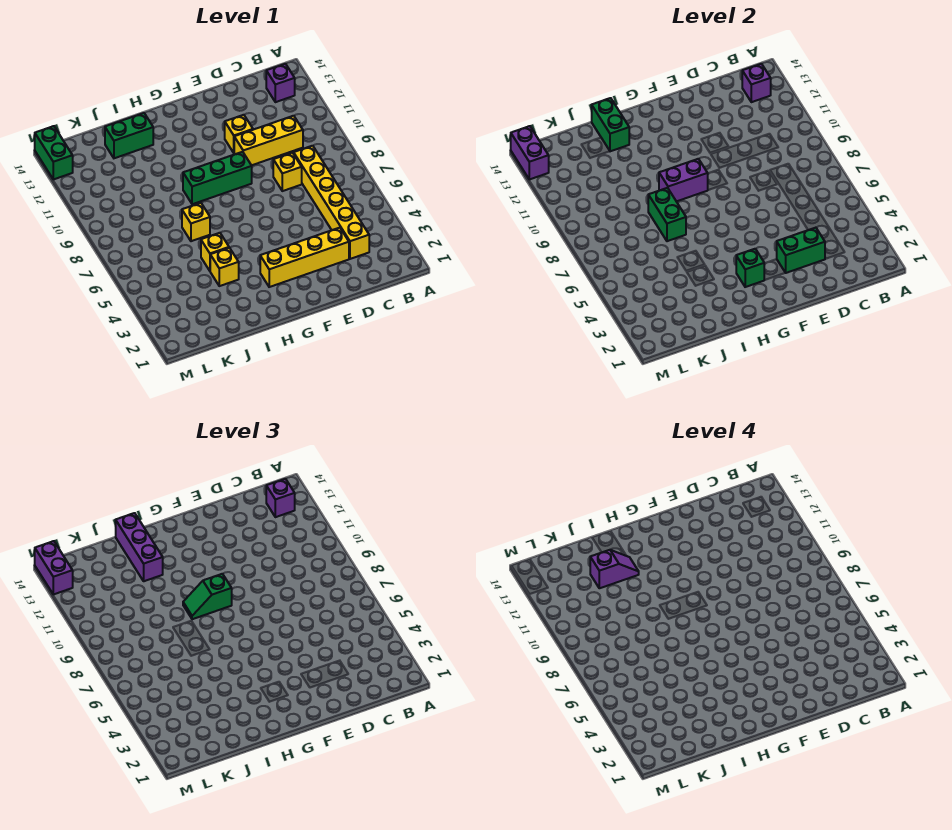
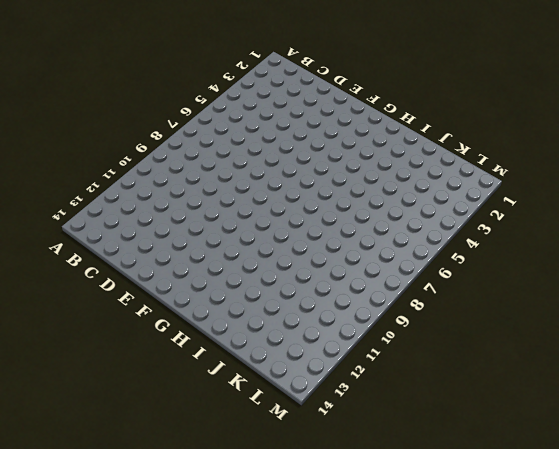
none -> purple brick B13 level 1
none -> yellow brick C3:C8 level 1
none -> yellow brick C10:E10 level 1

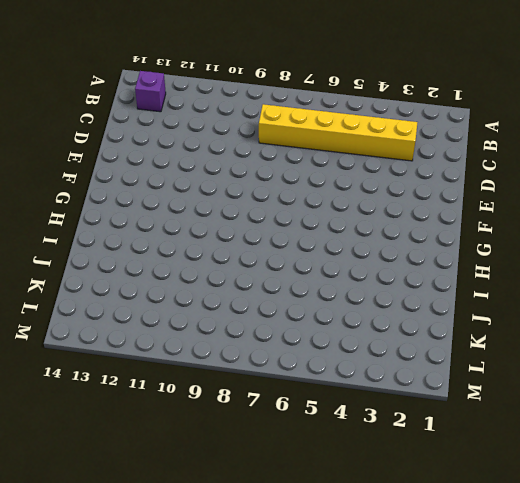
none -> yellow brick C10:E10 level 1
none -> yellow brick D3:G3 level 1
none -> yellow brick D8 level 1

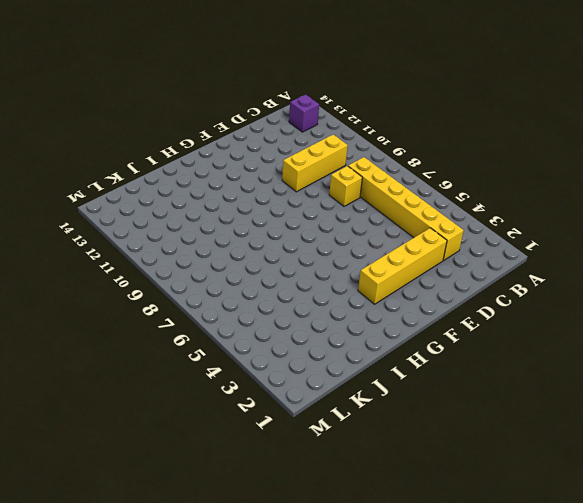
none -> yellow brick E11 level 1
none -> green brick F9:H9 level 1
none -> yellow brick I4 level 1

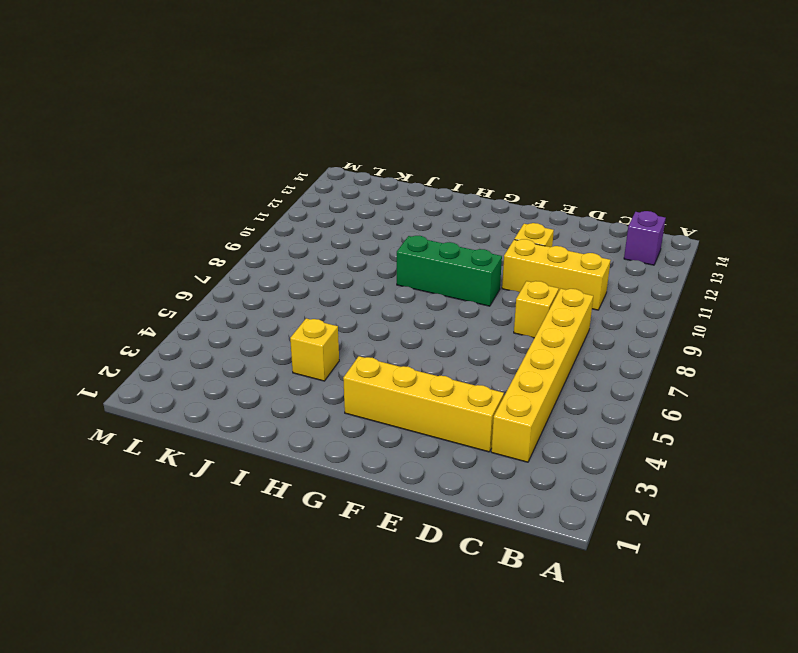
none -> yellow brick I5 level 1
none -> yellow brick I7 level 1
none -> green brick I13:J13 level 1

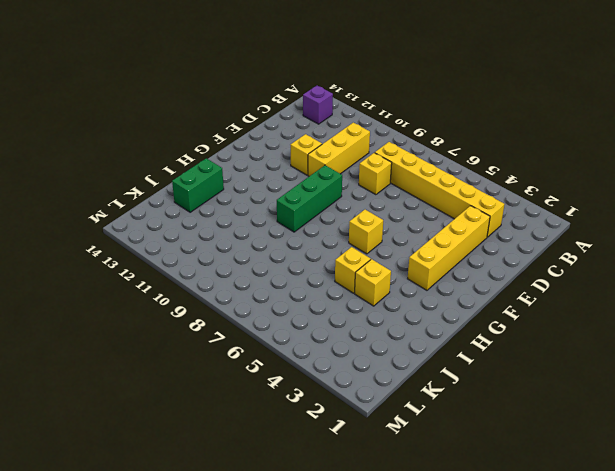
yellow brick G6 level 1 -> yellow brick I7 level 1
none -> green brick M13:M14 level 1
none -> purple brick B13 level 2
none -> green brick D3:E3 level 2

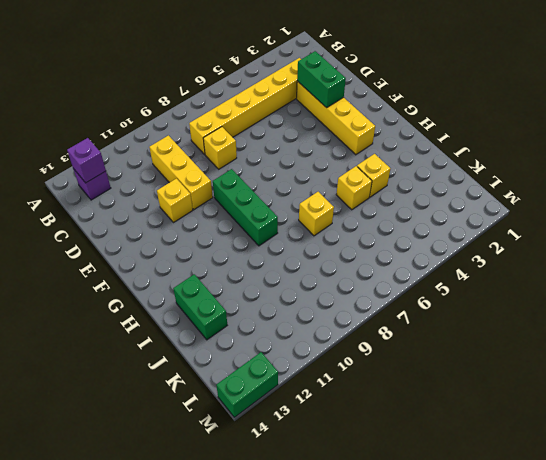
none -> green brick G3 level 2
none -> purple brick G9:H9 level 2
none -> green brick I7:I8 level 2

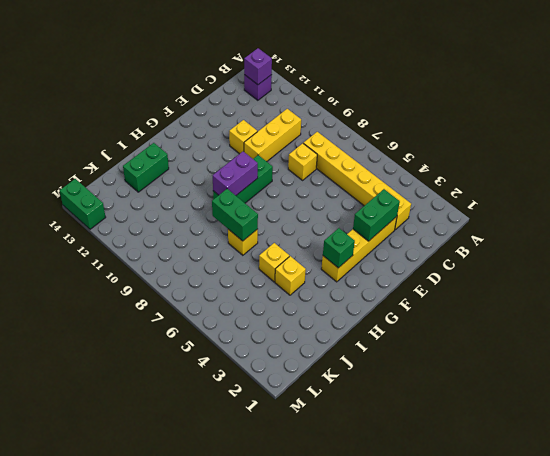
none -> green brick I13:I14 level 2
none -> purple brick M13:M14 level 2
none -> purple brick B13 level 3

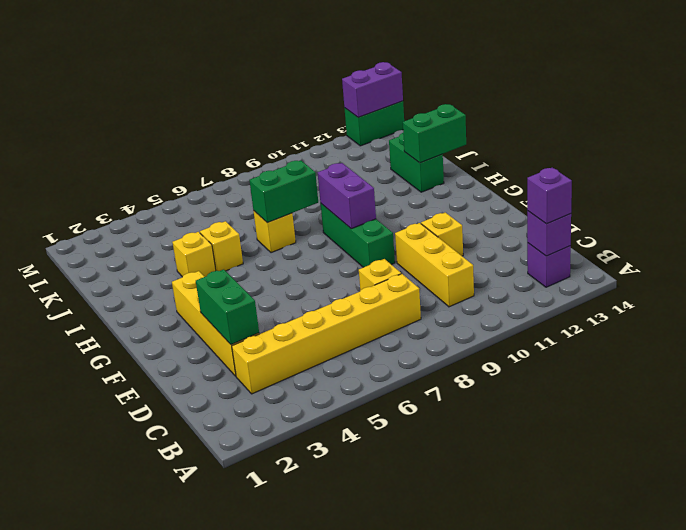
none -> green brick G3 level 2
none -> green slope G9:H9 level 3 top G
none -> purple brick I12:I14 level 3

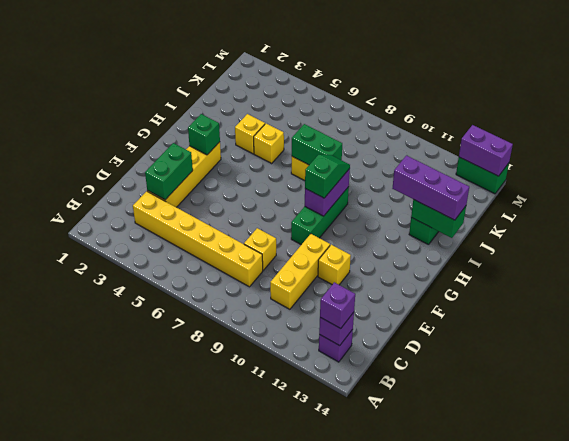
none -> purple brick M13:M14 level 3
none -> purple slope I12:J12 level 4 top J

